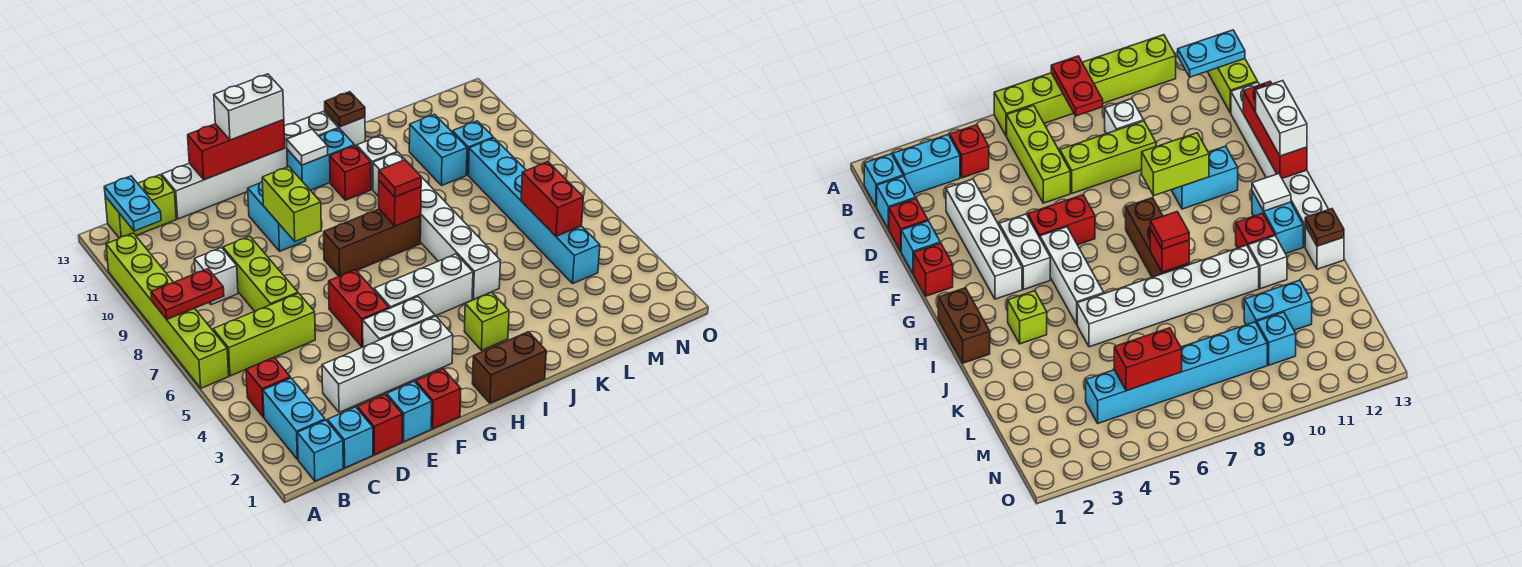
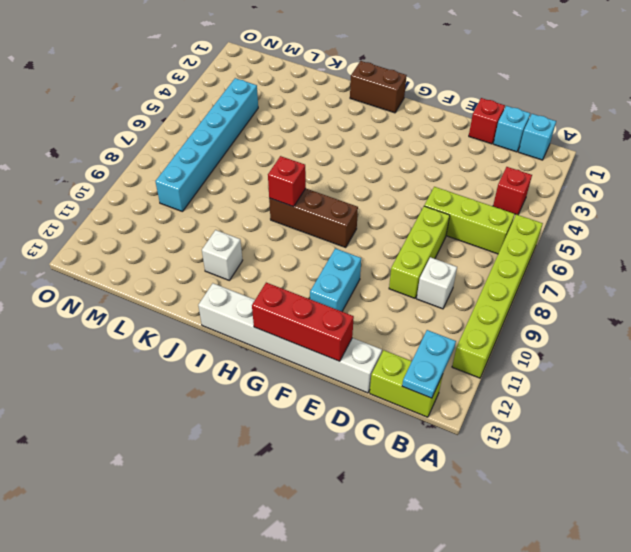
none -> cyan brick B2:B3 level 1
none -> white brick D3:G3 level 1
none -> cyan brick E1 level 1
none -> red brick F1 level 1

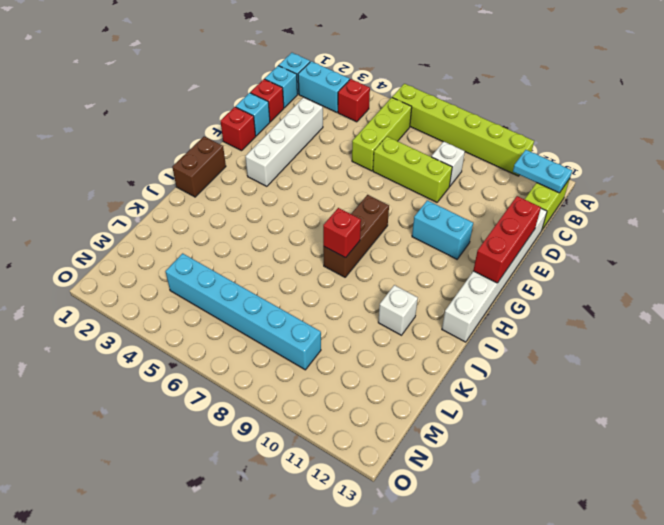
none -> white brick F4:G4 level 1
none -> red brick F5:F6 level 1
none -> white brick G5:I5 level 1
none -> cyan brick H12:I12 level 1

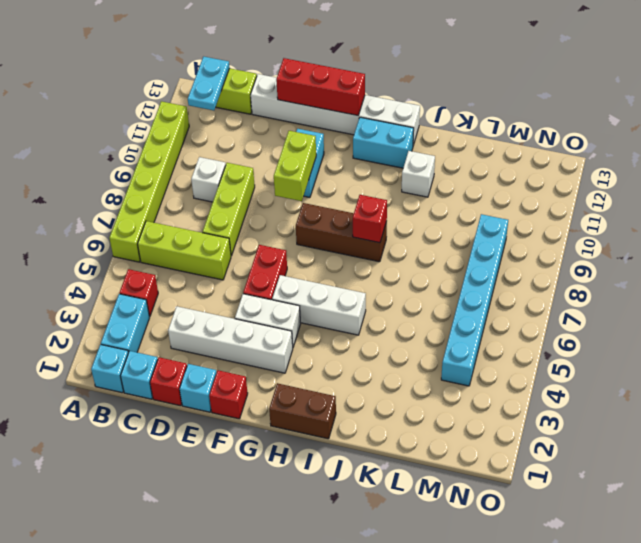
none -> lime brick I3 level 1
none -> red brick I11 level 1
none -> white brick J5:J10 level 1
none -> white brick J13 level 1

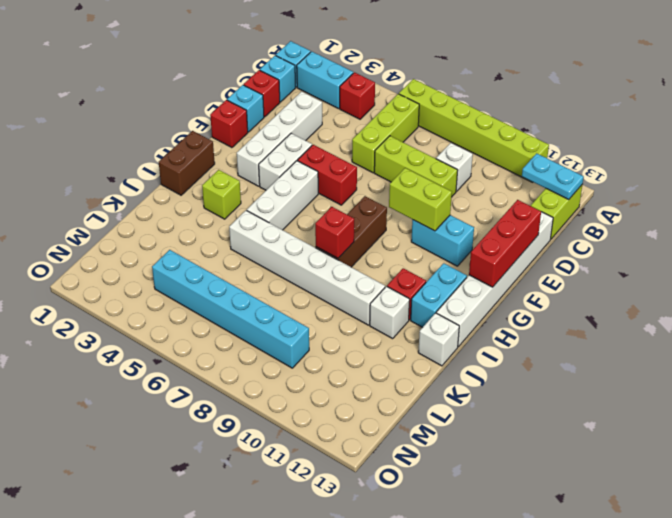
none -> cyan brick L10:L11 level 1
none -> cyan brick M10 level 1
none -> red plate A8:B8 level 2
none -> white tile H12 level 2

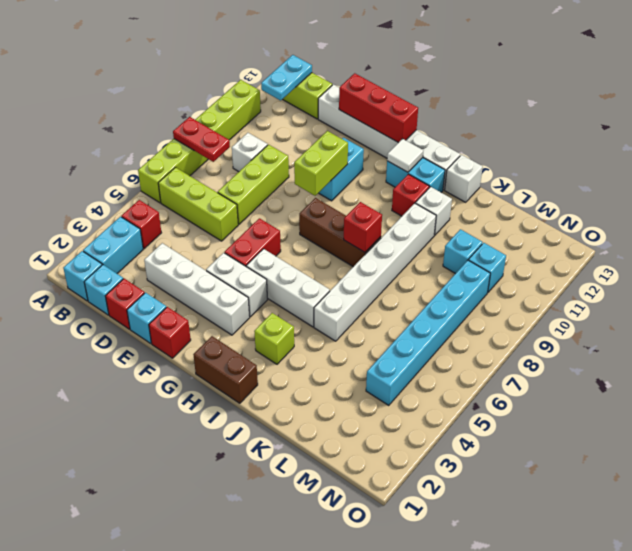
cyan brick L10 level 1 -> cyan brick L10:L11 level 1
none -> brown plate J13 level 2
none -> red brick M5:M6 level 2
none -> white brick F13:G13 level 3
none -> red tile I8 level 3

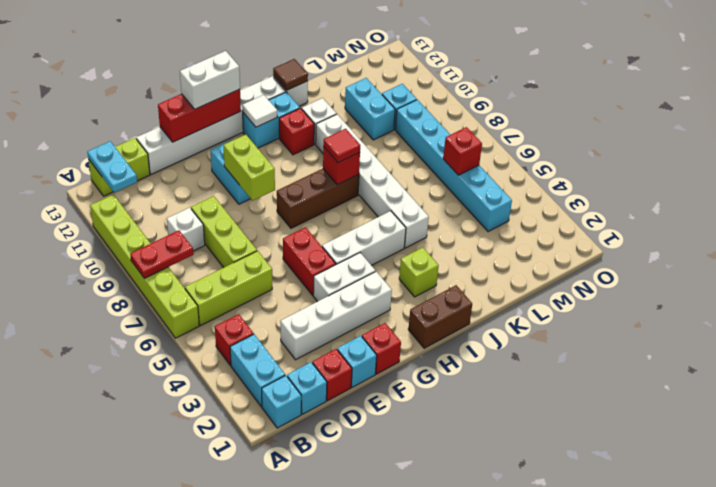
brown tile J13 level 2 -> brown plate J13 level 2
red brick M6 level 2 -> red brick M5:M6 level 2

